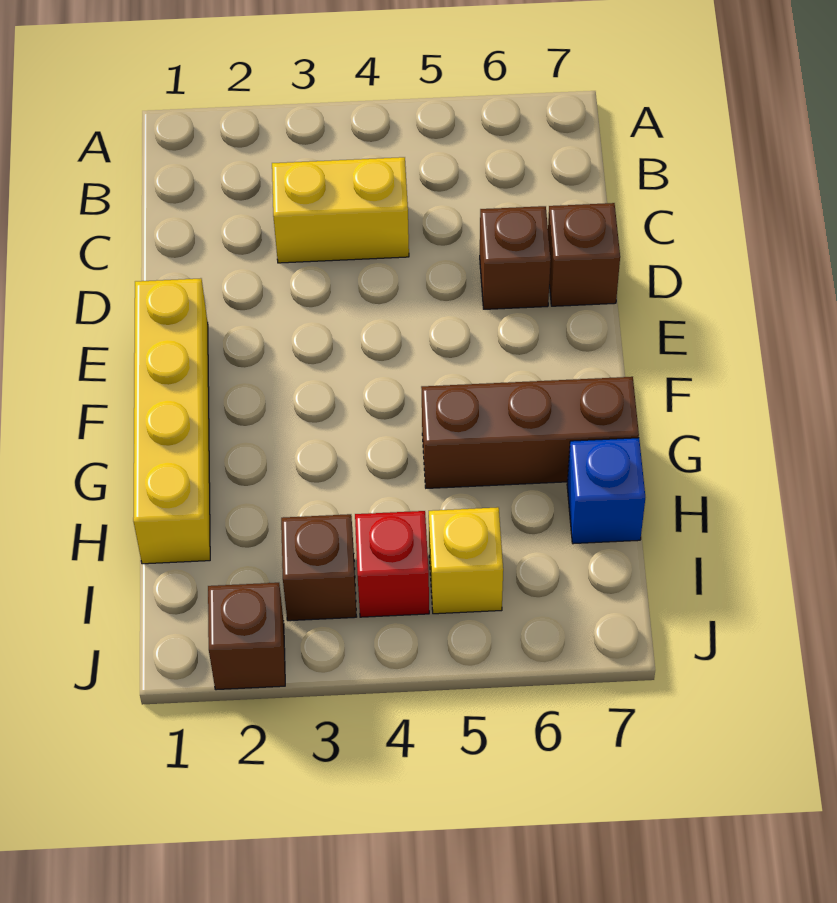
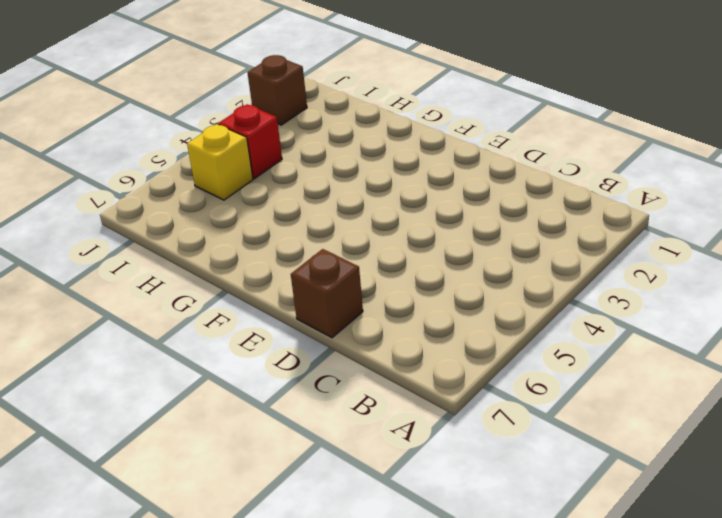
none -> yellow brick C3:C4 level 1
none -> brown brick D6 level 1

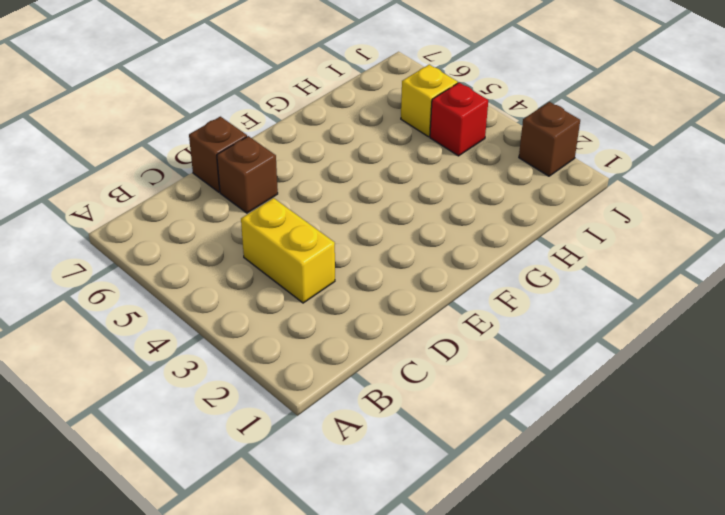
none -> yellow brick E1:H1 level 1
none -> brown brick G5:G7 level 1

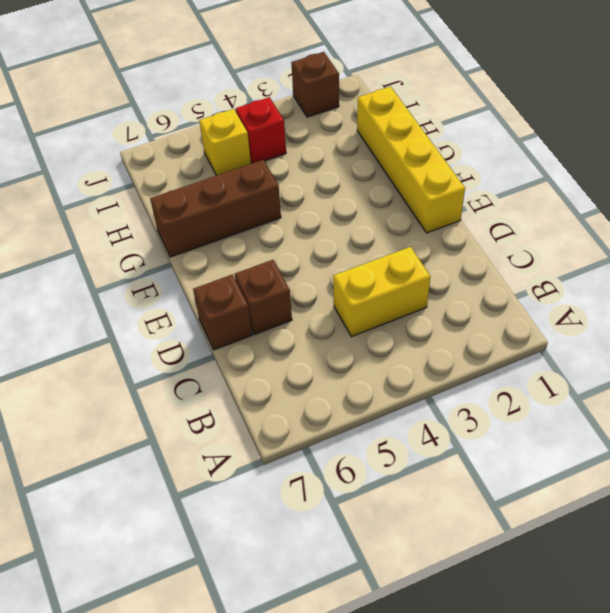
none -> blue brick H7 level 1
none -> brown brick I3 level 1

